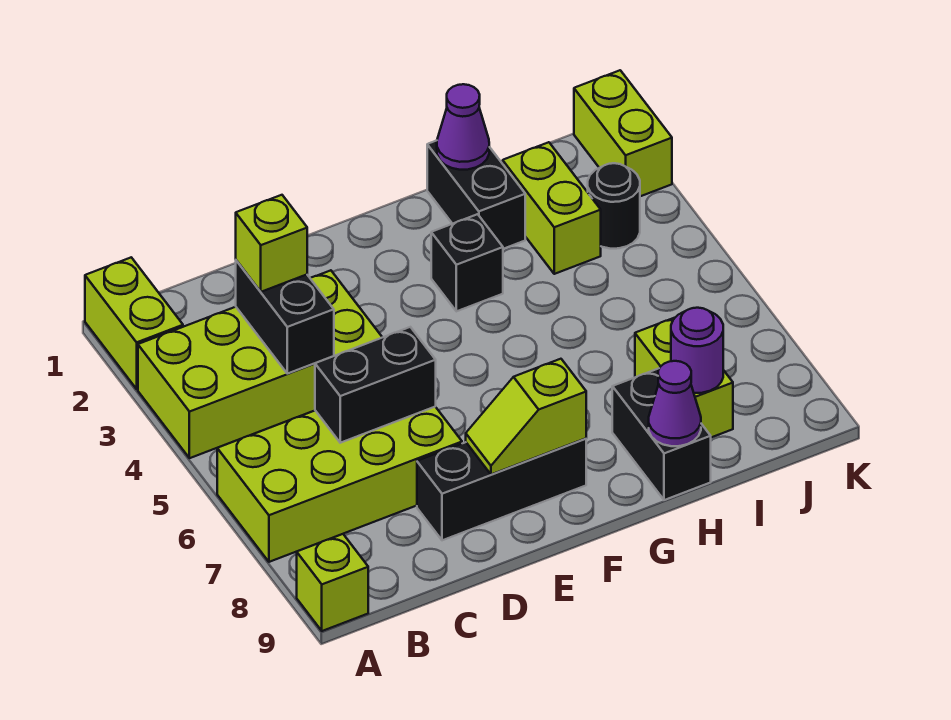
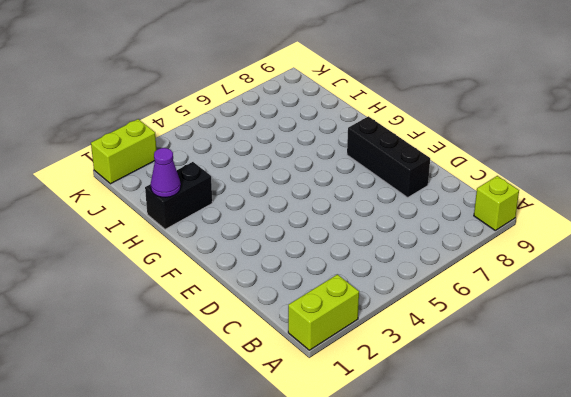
none -> lime brick A3:D4 level 1
none -> lime brick A6:D7 level 1
none -> black brick G3 level 1

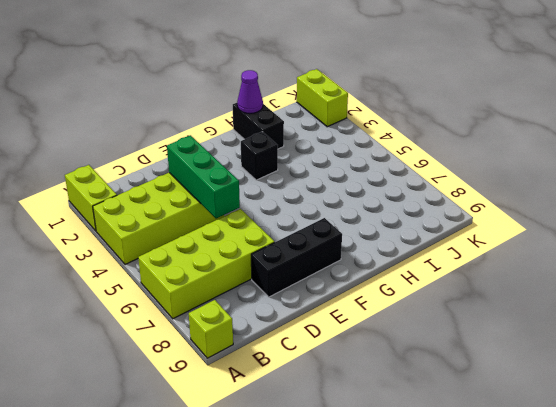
green brick D3:D5 level 2 -> none
none -> black brick H8:H9 level 1
none -> lime brick I2:I3 level 1
none -> lime brick I7:I8 level 1

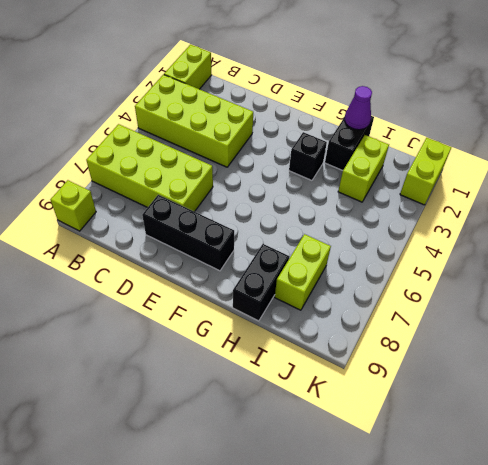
none -> black round brick J3 level 1
none -> black brick C3:C4 level 2
none -> black brick C6:D6 level 2

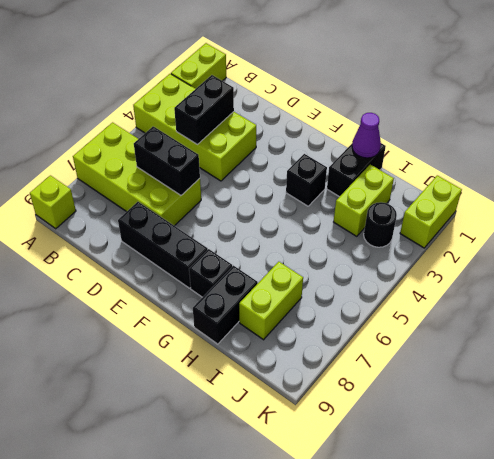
black brick G8 level 1 -> none
none -> lime slope E8:F8 level 2 top F
none -> purple cone H9 level 2
none -> purple round brick I8 level 2

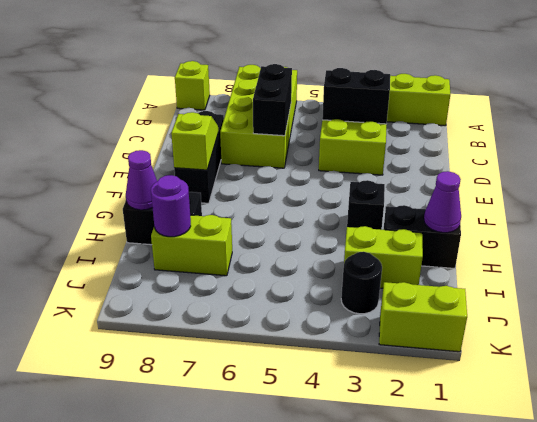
none -> lime brick C3 level 3

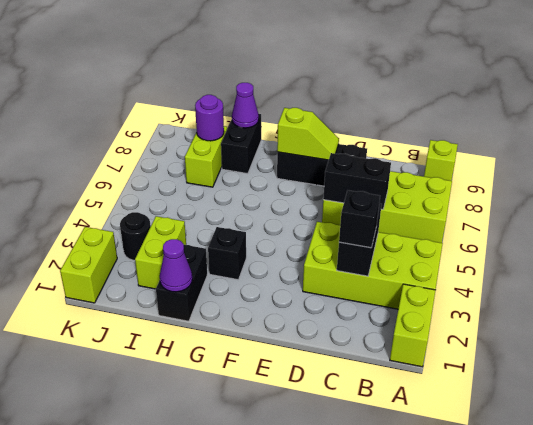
black brick C3 level 3 -> lime brick C3 level 3

